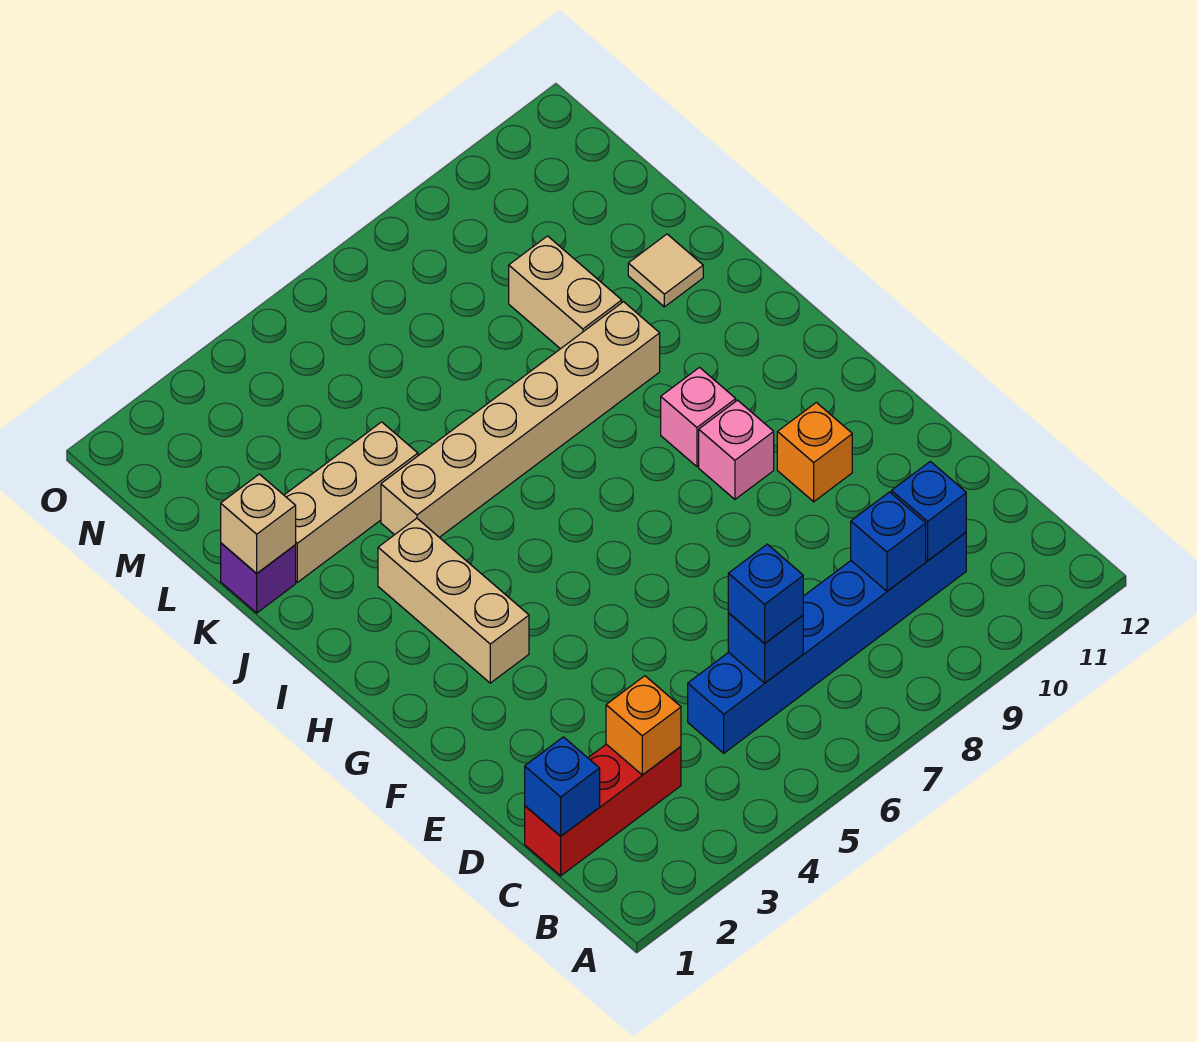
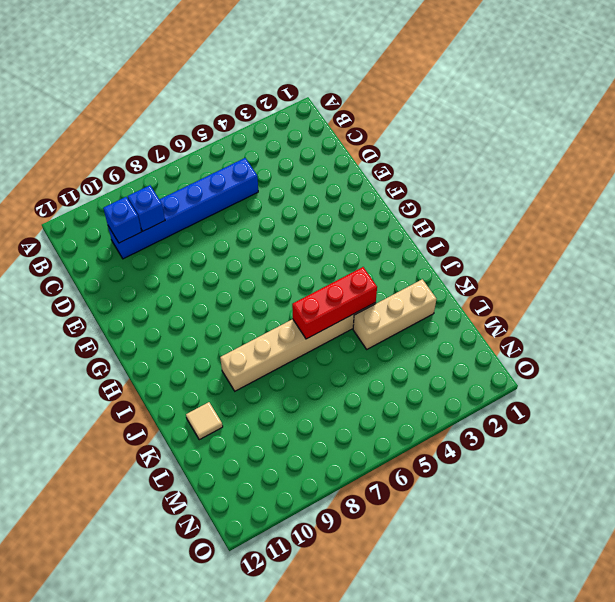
red brick J4:J6 level 2 -> red brick C1:C3 level 1
none -> orange brick F10 level 1
none -> tan brick G3:I3 level 1
none -> pink brick G9 level 1

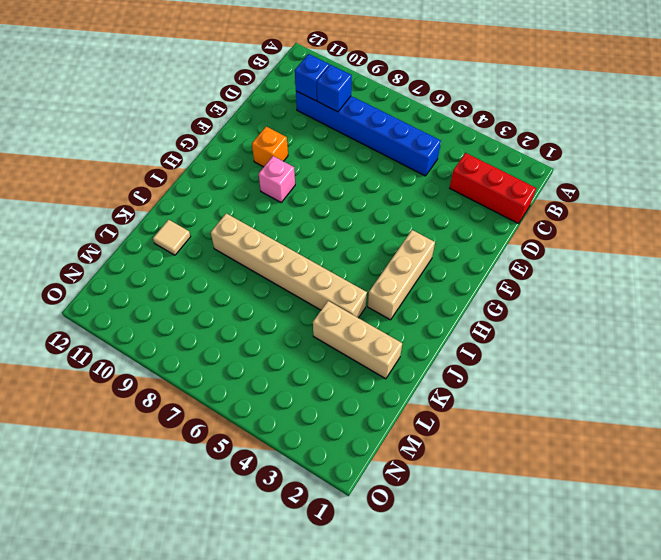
none -> pink brick H9 level 1
none -> purple brick K1 level 1
none -> tan brick K9:L9 level 1

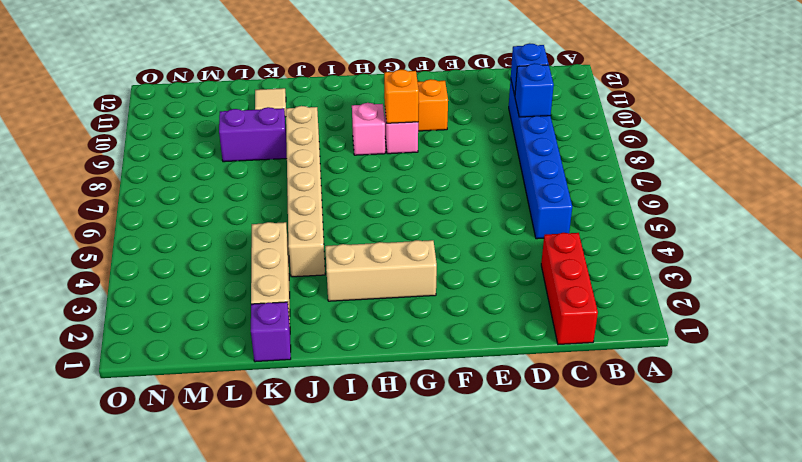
orange brick G9 level 2 -> orange brick C3 level 2
purple brick K9:L9 level 1 -> tan brick K9:L9 level 1
none -> blue brick C1 level 2
none -> blue brick C6 level 2
none -> tan brick K1 level 2

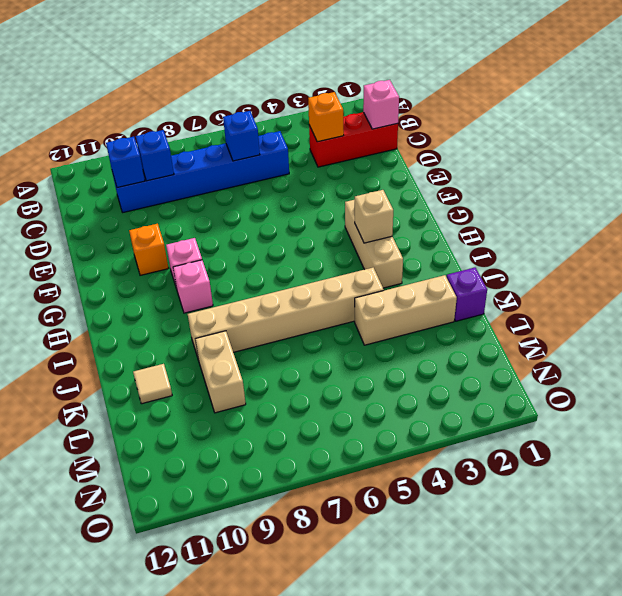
pink brick C1 level 2 -> blue brick C1 level 2
tan brick H3 level 2 -> tan brick K1 level 2
none -> blue brick C6 level 3

